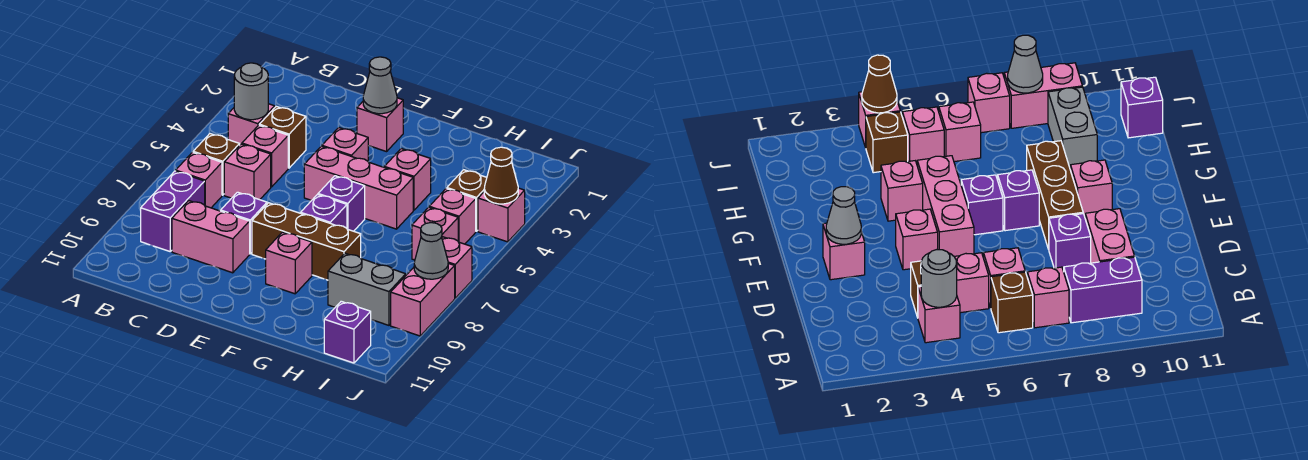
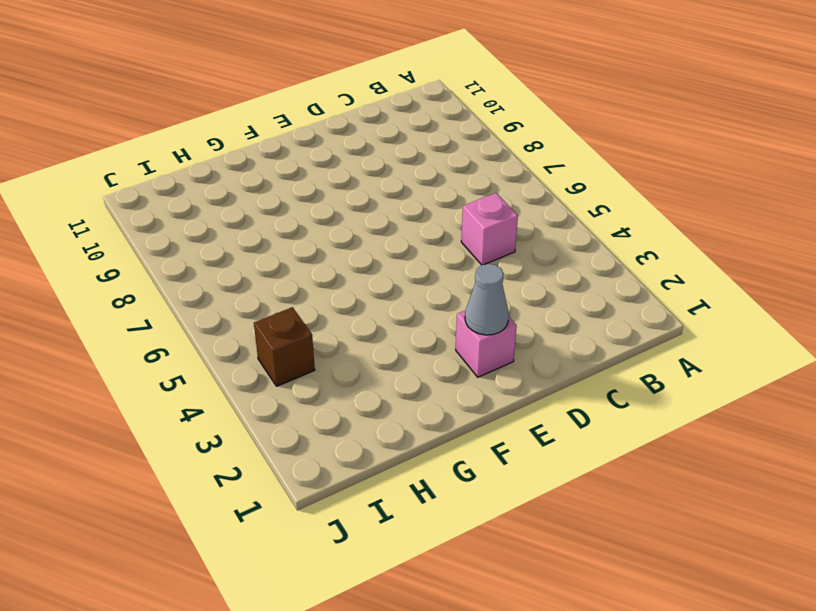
none -> pink brick B4 level 1
none -> brown brick B6 level 1
none -> pink brick B7 level 1

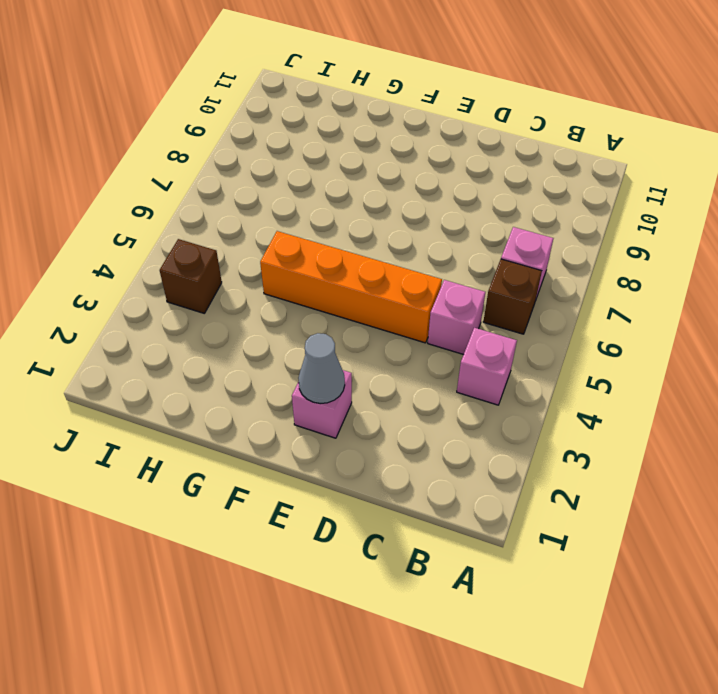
orange brick D5:G5 level 1 -> pink brick E5:G5 level 1
none -> purple brick B8:B9 level 1
none -> brown brick C4 level 1
none -> pink brick C6 level 1

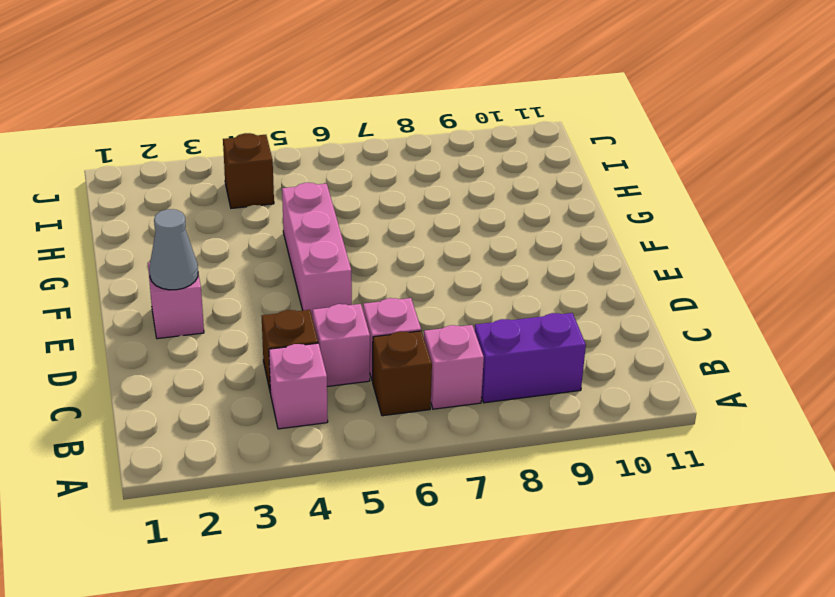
none -> pink brick C9:D9 level 1
none -> purple brick D8 level 1
none -> pink brick E4 level 1

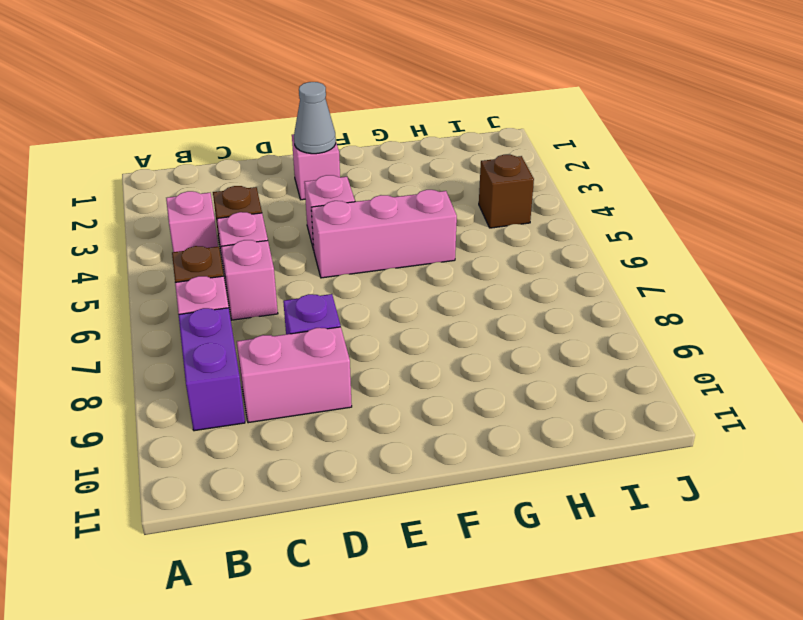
none -> brown brick E8:G8 level 1
none -> purple brick F6 level 1
none -> purple brick F7 level 1

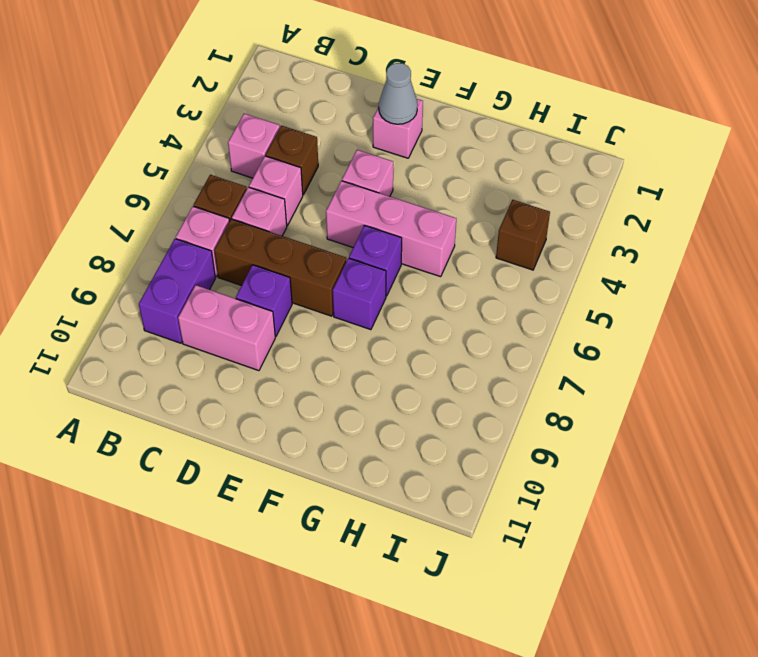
brown brick C7:E7 level 1 -> brown brick E8:G8 level 1
none -> pink brick F9 level 1
none -> pink brick G4 level 1
none -> grey brick H9:I9 level 1

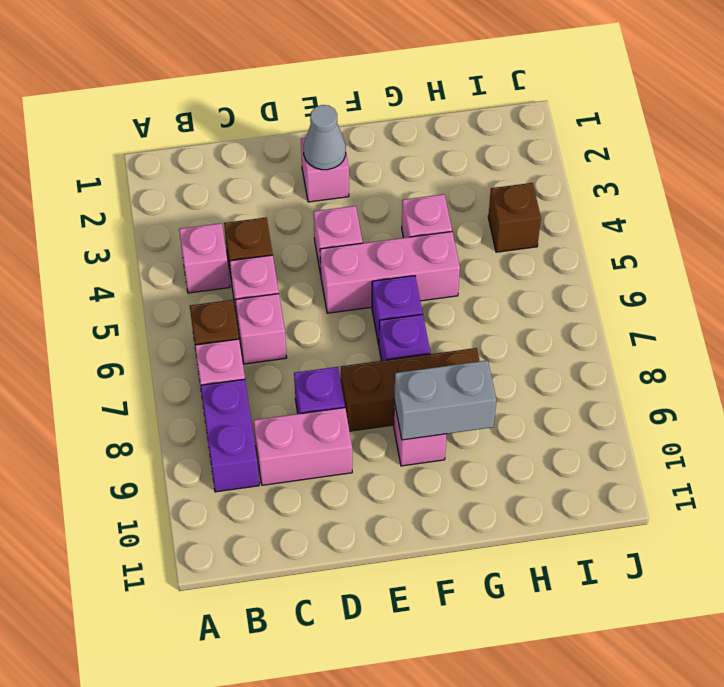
grey brick F9:G9 level 2 -> grey brick H9:I9 level 1
none -> pink brick I5 level 1
none -> pink brick I6 level 1
none -> purple brick I11 level 1

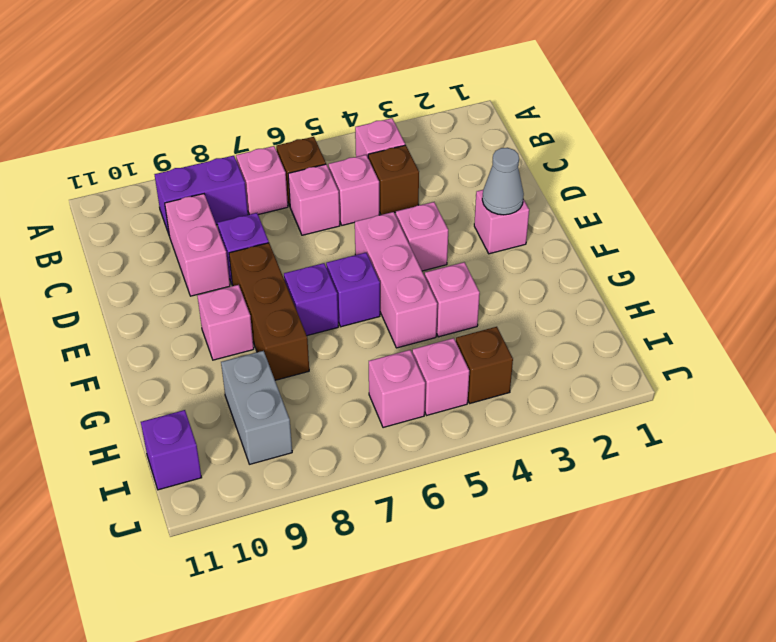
none -> pink brick J4 level 1
none -> pink brick J7 level 1
none -> pink brick J8:J9 level 1

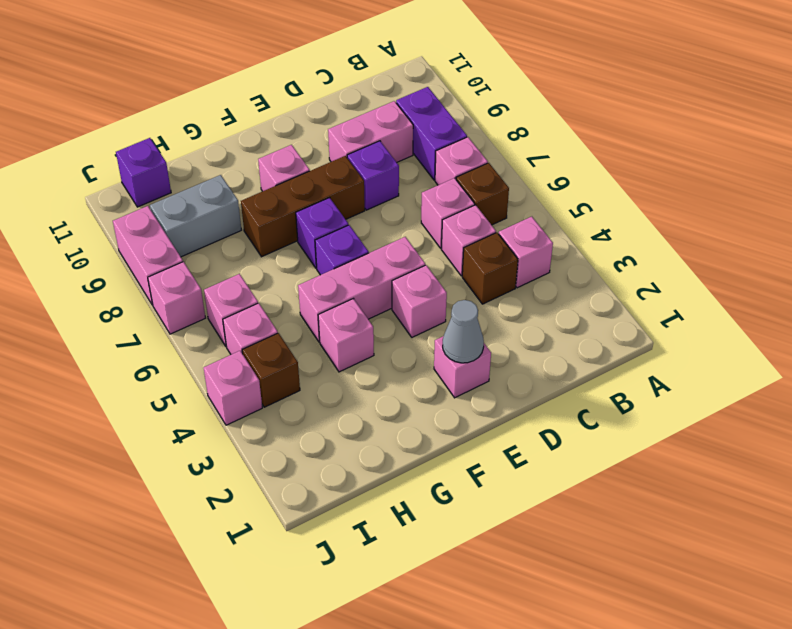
none -> grey round brick B4 level 2
none -> brown cone J4 level 2
none -> grey cone J8 level 2

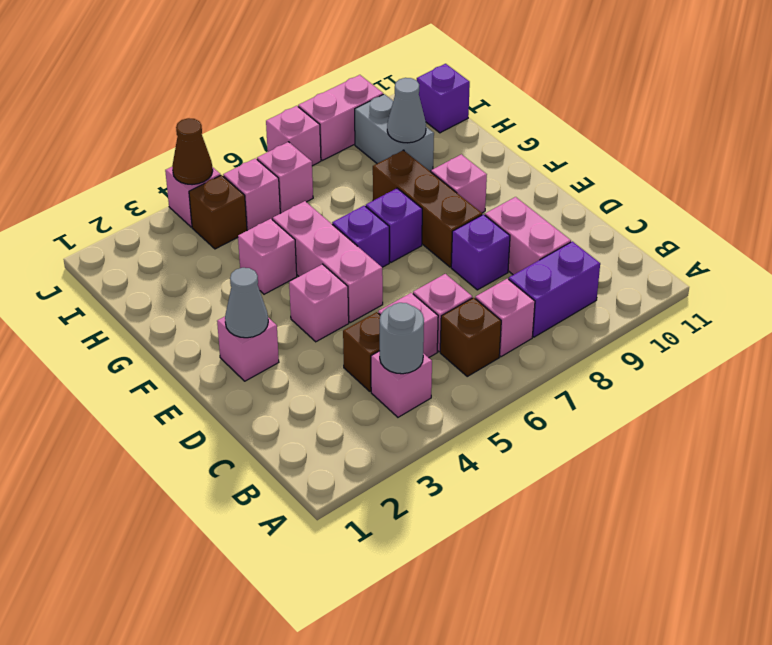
grey cone H9 level 2 -> grey cone J8 level 2

